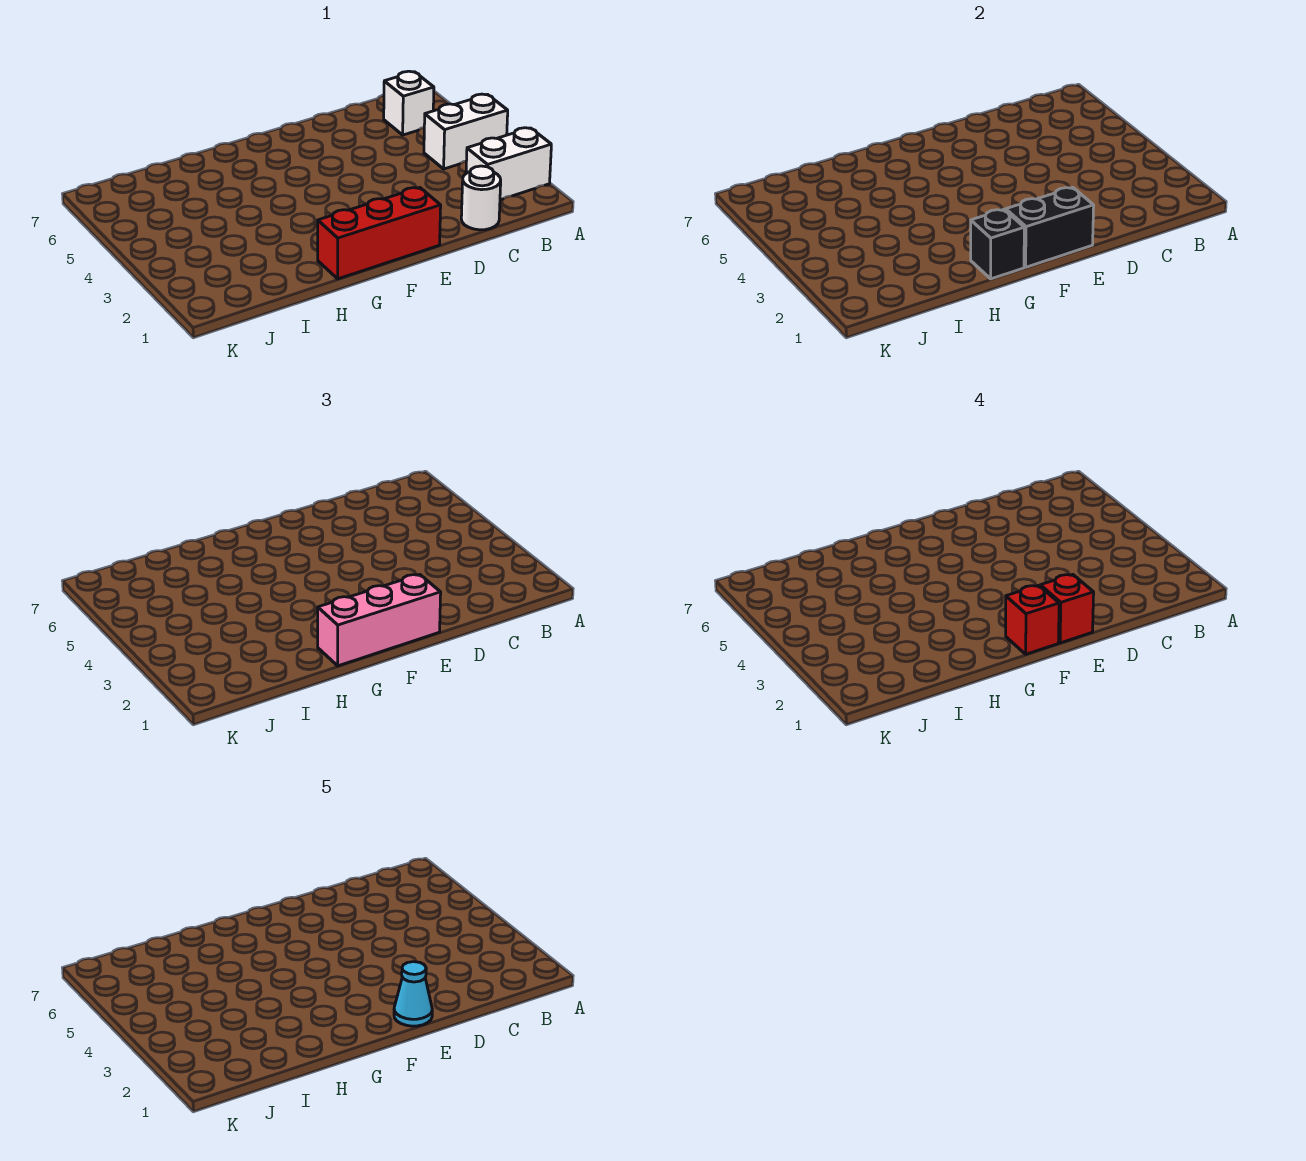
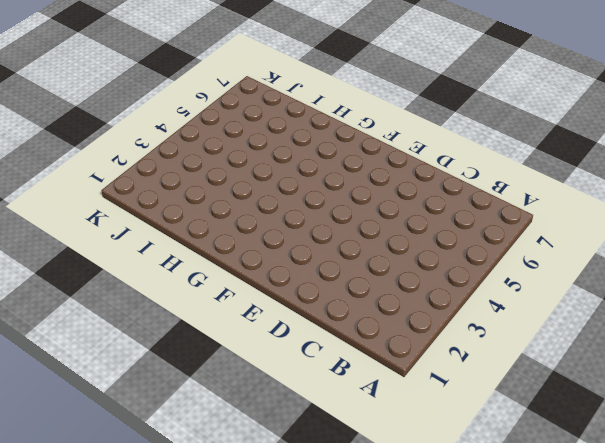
none -> white brick A2:B2 level 1
none -> white brick A4:B4 level 1

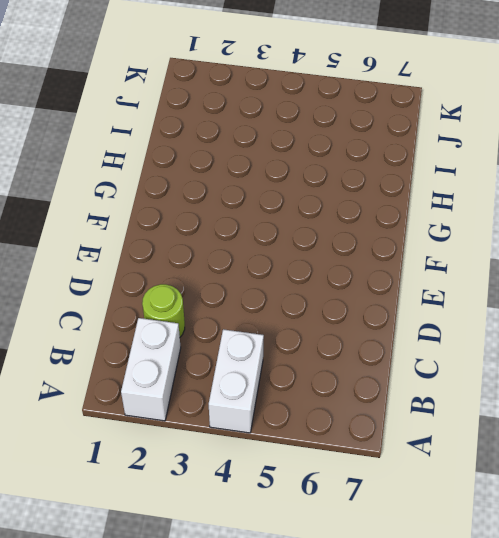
lime round brick C2 level 1 -> none
none -> white brick B6 level 1
none -> white round brick C1 level 1

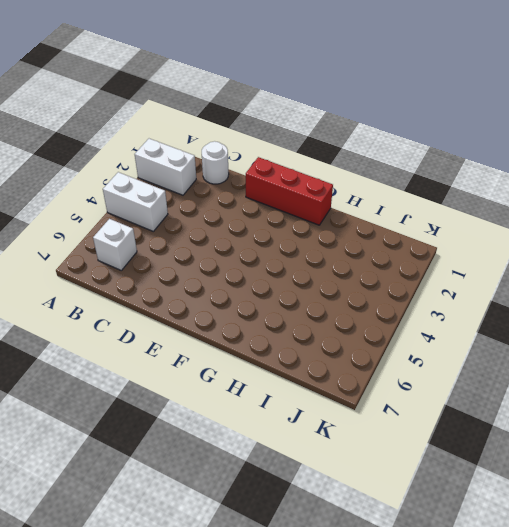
none -> black brick E1:F1 level 2
none -> black brick G1 level 2

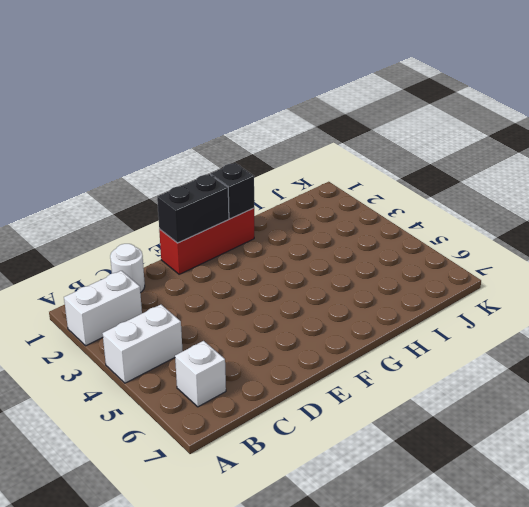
none -> pink brick E1:G1 level 3
none -> red brick E1 level 4

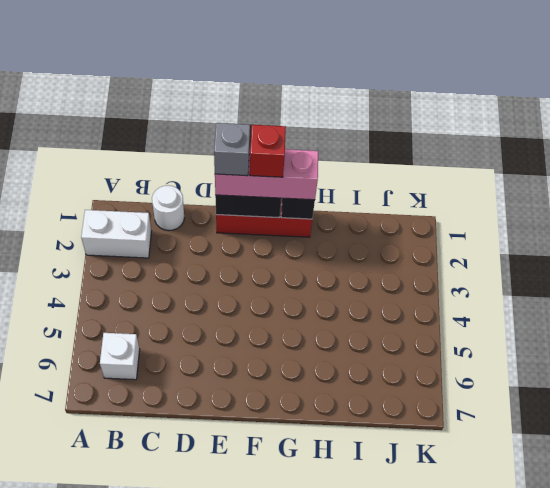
grey brick E1 level 4 -> red brick E1 level 4
none -> white brick A4:B4 level 1
none -> cyan cone E1 level 5

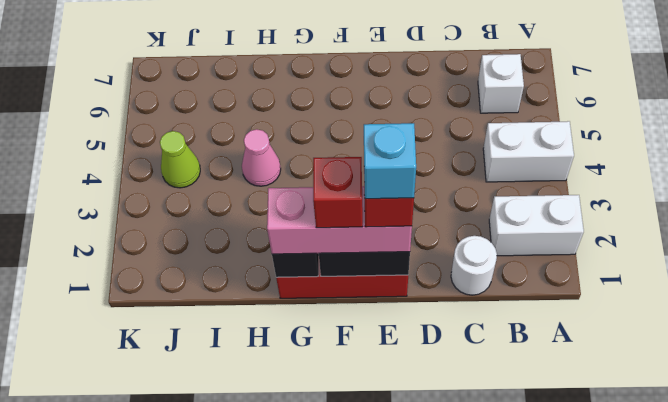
cyan brick E1 level 5 -> cyan cone E1 level 5
pink cone H4 level 1 -> none
lime cone J4 level 1 -> none

